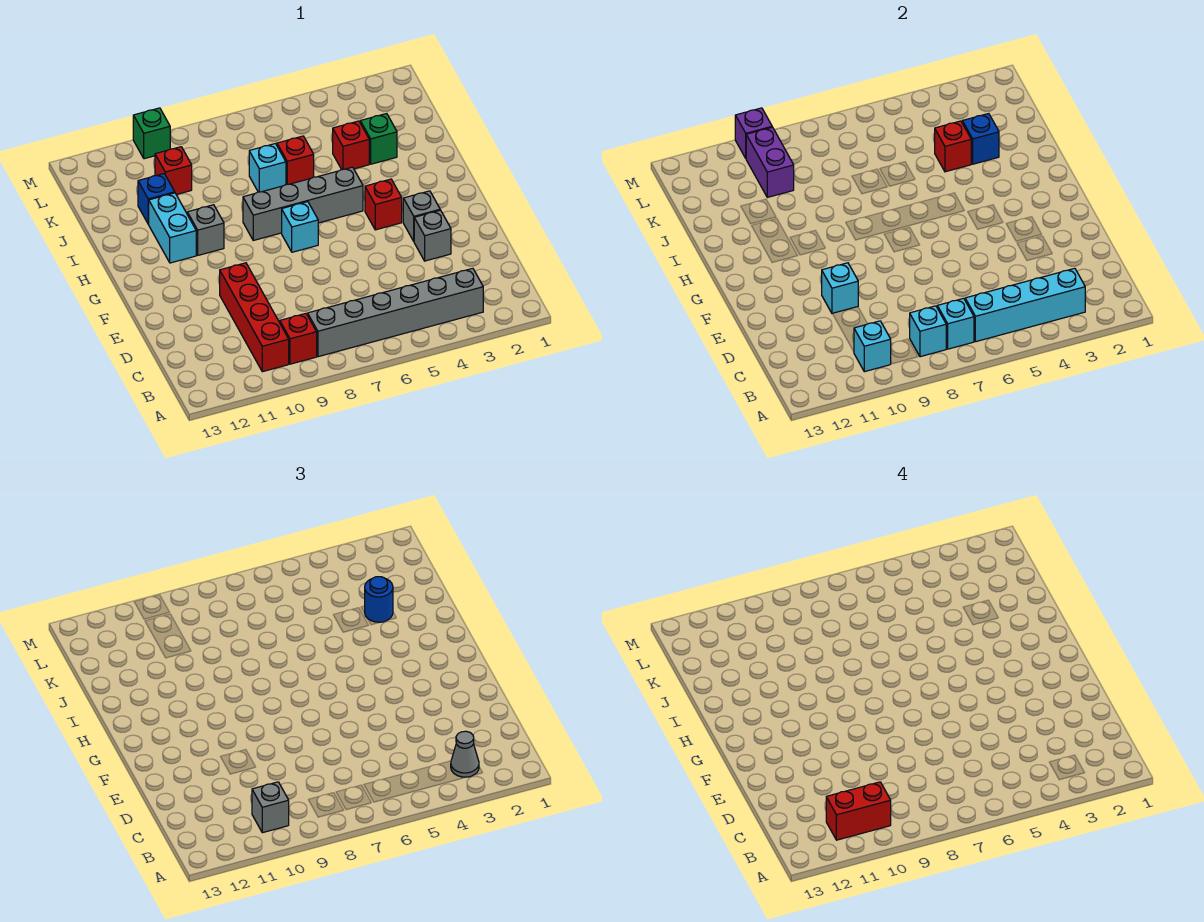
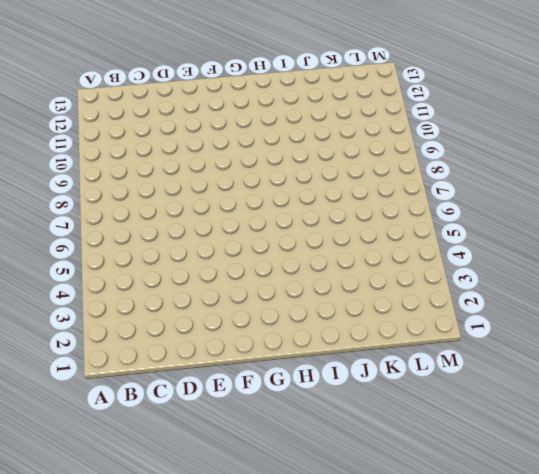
none -> grey brick B3:B8 level 1
none -> red brick B9 level 1
none -> red brick B10:E10 level 1
none -> grey brick E3 level 1

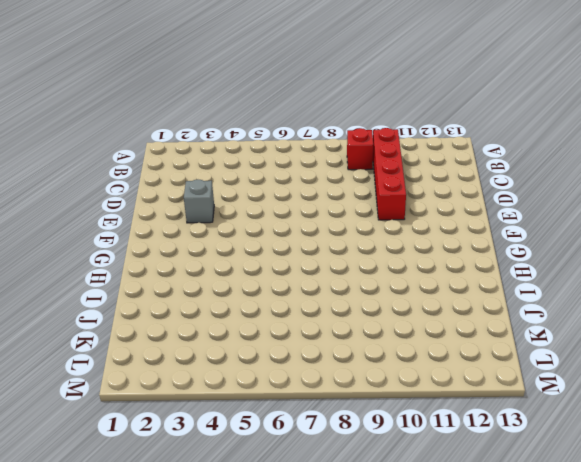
none -> grey brick B3:B8 level 1
none -> grey brick F3 level 1
none -> red brick G4 level 1
none -> cyan brick G7 level 1

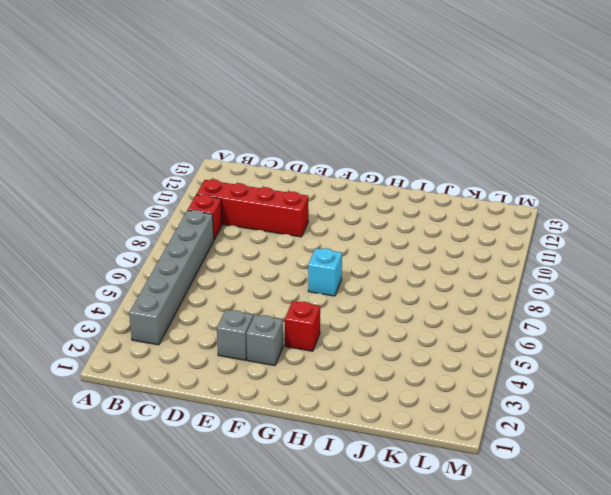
none -> grey brick H5:H8 level 1
none -> grey brick H10 level 1
none -> cyan brick H11:I11 level 1
none -> green brick J3 level 1

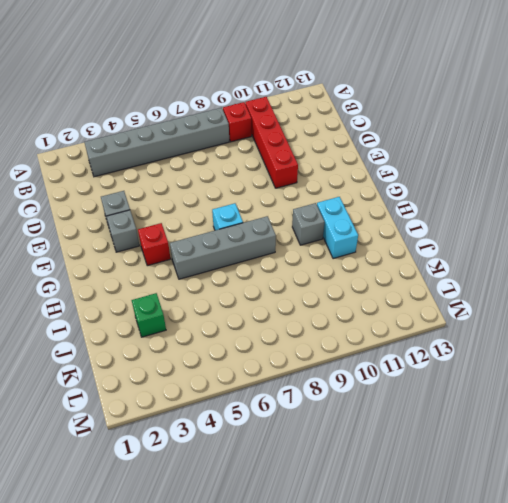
none -> red brick J4 level 1
none -> red brick J6 level 1
none -> cyan brick J7 level 1
none -> blue brick J11 level 1

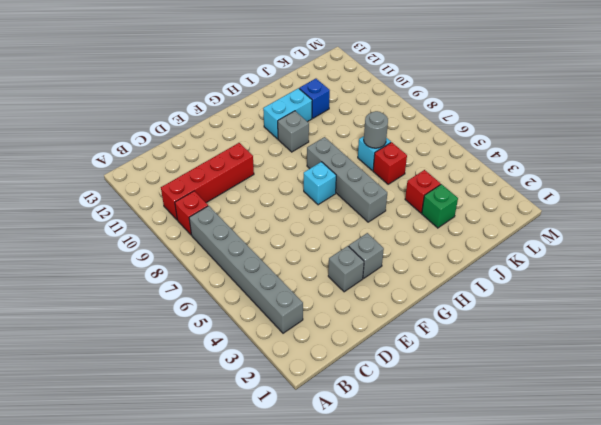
grey round brick J7 level 2 -> none
none -> red brick G4 level 1
none -> red brick K10 level 1
none -> green brick M10 level 1
none -> cyan brick B3:B6 level 2

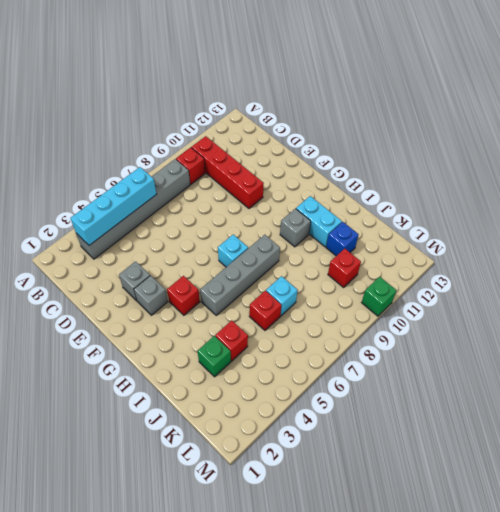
none -> cyan brick B7 level 2
none -> cyan brick B8 level 2
none -> cyan brick B10 level 2
none -> cyan brick E10 level 2

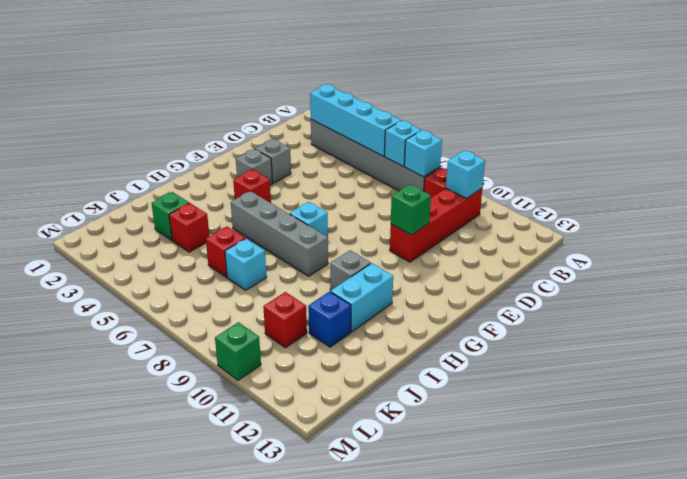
green brick E10 level 2 -> cyan brick E10 level 2
none -> blue brick J3 level 2
none -> red brick J4 level 2
none -> purple brick K10:L10 level 2
none -> purple brick M10 level 2

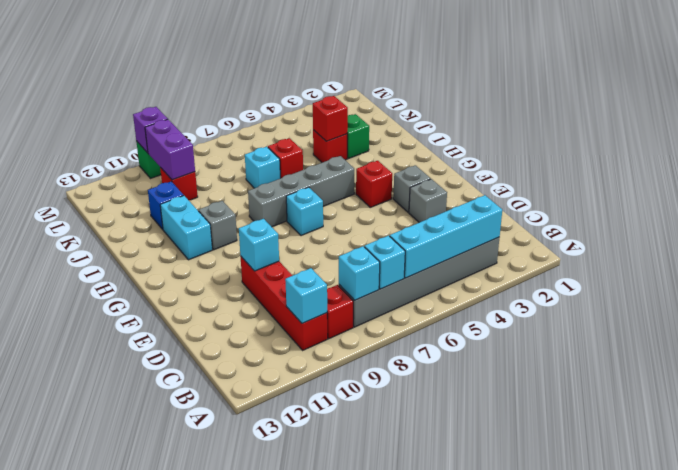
none -> blue brick J3 level 2
none -> grey cone B3 level 3
none -> grey brick B10 level 3
none -> blue round brick J3 level 3

